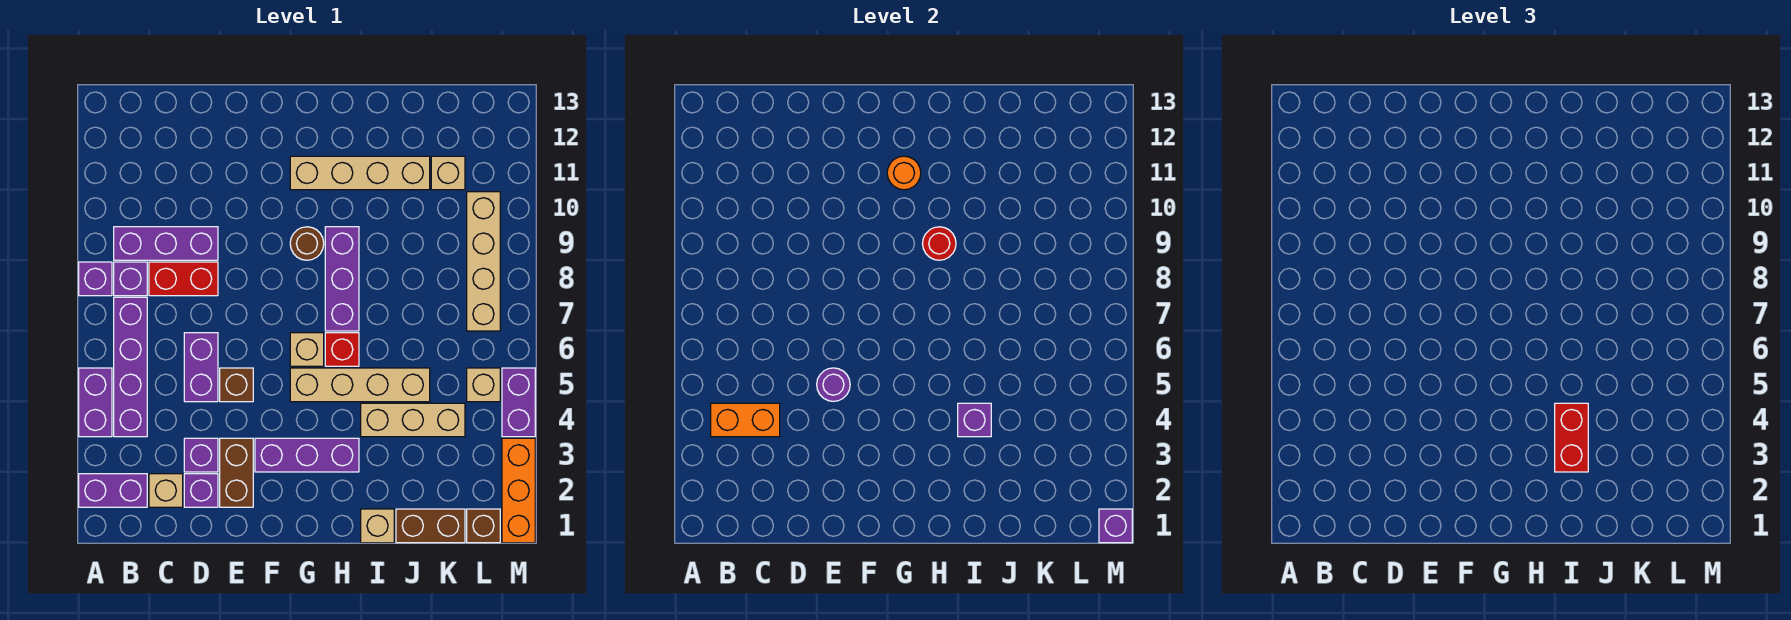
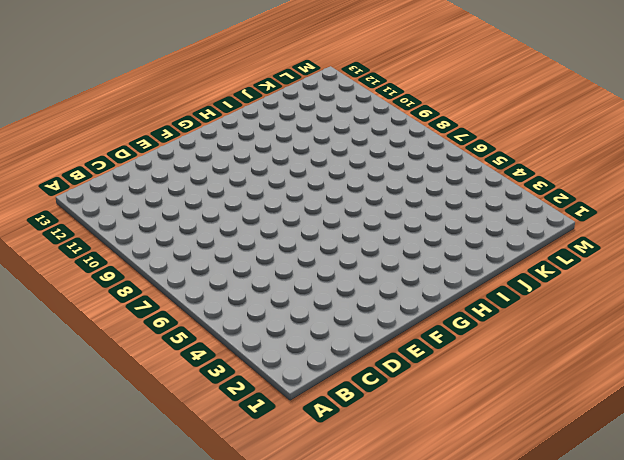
none -> purple brick A2:B2 level 1
none -> purple brick A4:A5 level 1
none -> purple brick A8 level 1
none -> purple brick B4:B7 level 1

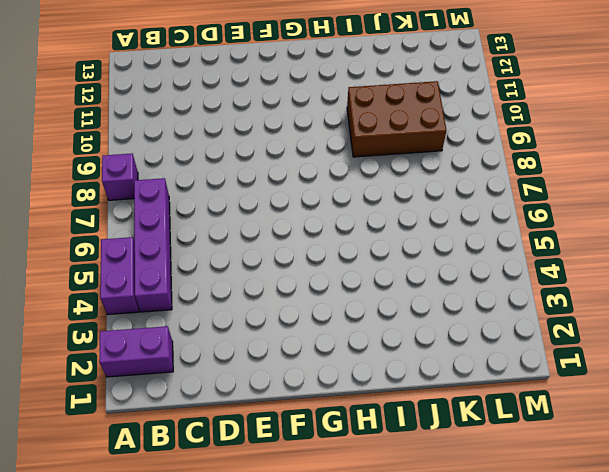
brown brick I9:K10 level 1 -> none
none -> purple brick B8 level 1
none -> purple brick B9:D9 level 1
none -> tan brick C2 level 1
none -> red brick C8:D8 level 1

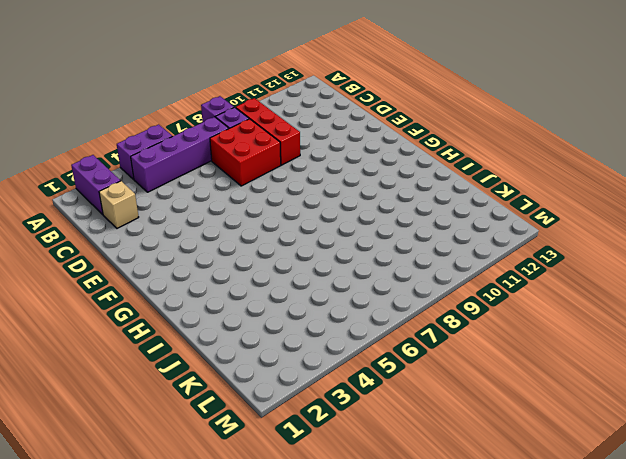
red brick B9:D9 level 1 -> purple brick B9:D9 level 1
red brick C7:D8 level 1 -> red brick C8:D8 level 1
none -> purple brick D2 level 1
none -> purple brick D3 level 1
none -> purple brick D5:D6 level 1
none -> brown brick E2:E3 level 1

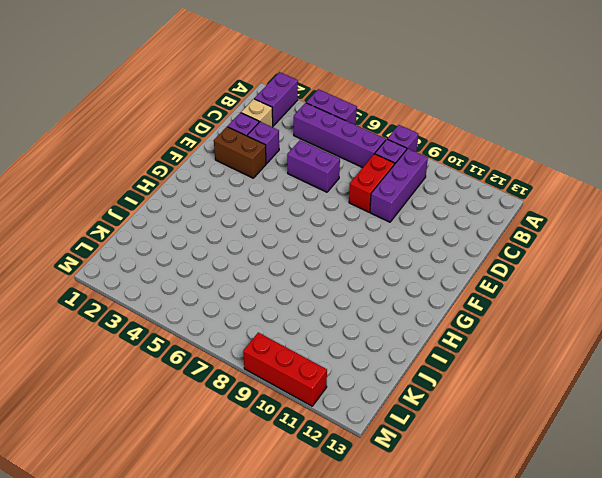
red brick M9:M11 level 1 -> none
none -> brown brick E5 level 1
none -> purple brick F3:H3 level 1
none -> tan brick G5:J5 level 1
none -> tan brick G6 level 1

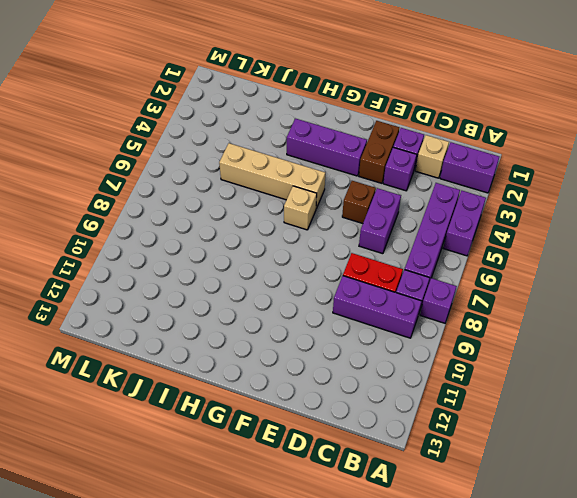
none -> brown round brick G9 level 1
none -> tan brick G11:J11 level 1
none -> red brick H6 level 1
none -> purple brick H7:H9 level 1

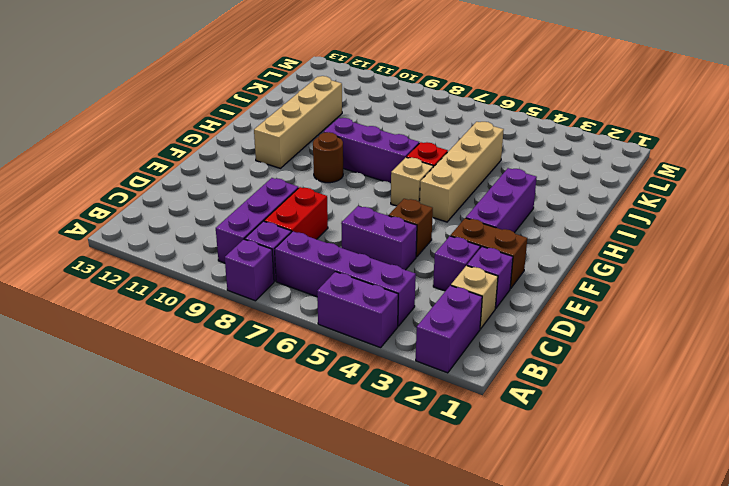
none -> tan brick I1 level 1
none -> tan brick I4:K4 level 1
none -> brown brick J1:K1 level 1
none -> tan brick K11 level 1

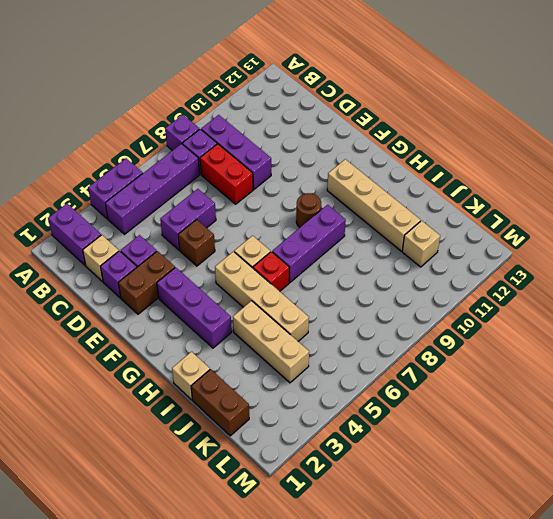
none -> brown brick L1 level 1
none -> tan brick L5 level 1
none -> tan brick L7:L10 level 1
none -> orange brick M1:M3 level 1

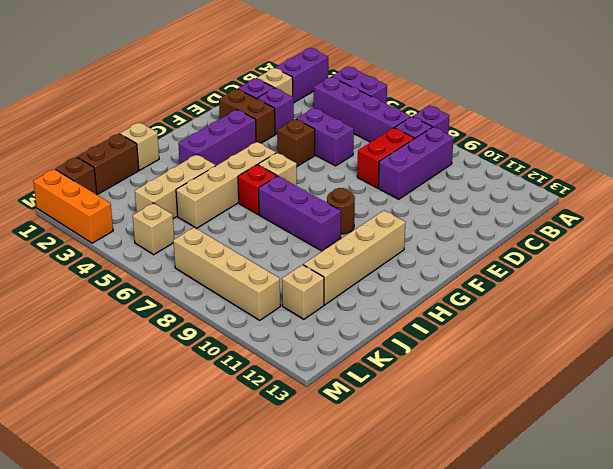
none -> purple brick M4:M5 level 1
none -> orange brick B4:C4 level 2
none -> purple round brick E5 level 2
none -> orange round brick G11 level 2

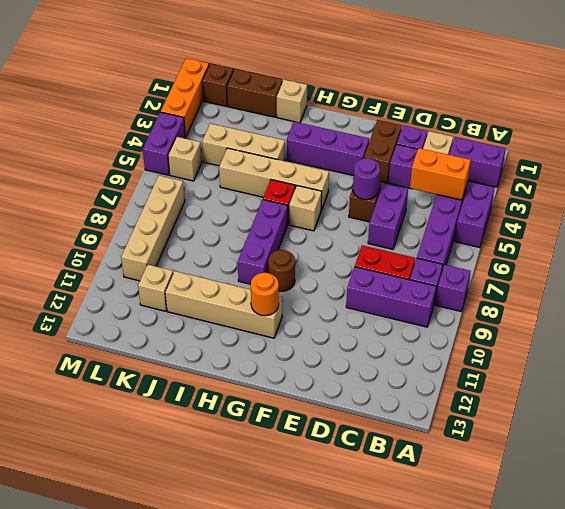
none -> red round brick H9 level 2
none -> purple brick I4 level 2
none -> purple brick M1 level 2
none -> red brick I3:I4 level 3

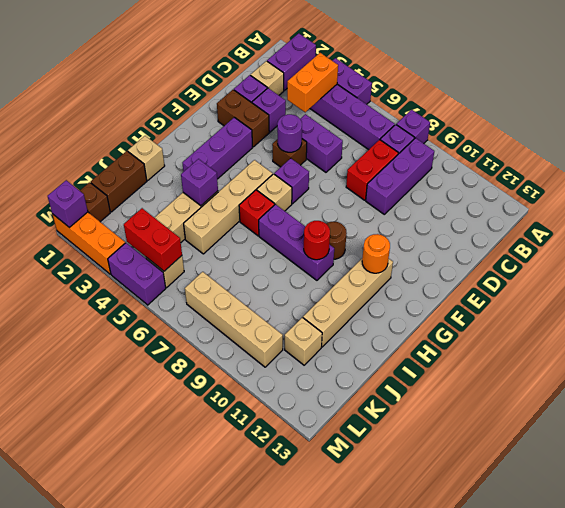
purple brick F6 level 1 -> none
red brick L4:L5 level 2 -> red brick I3:I4 level 3

